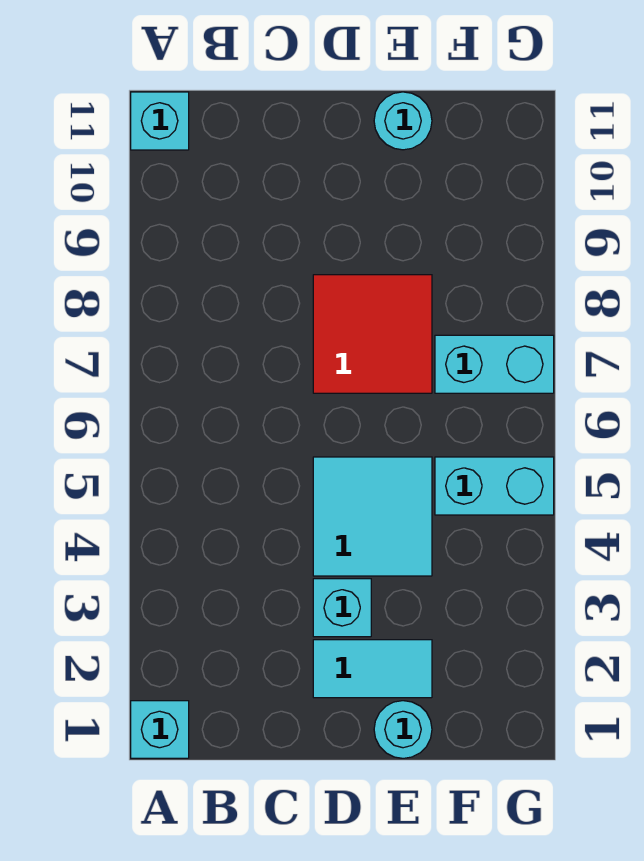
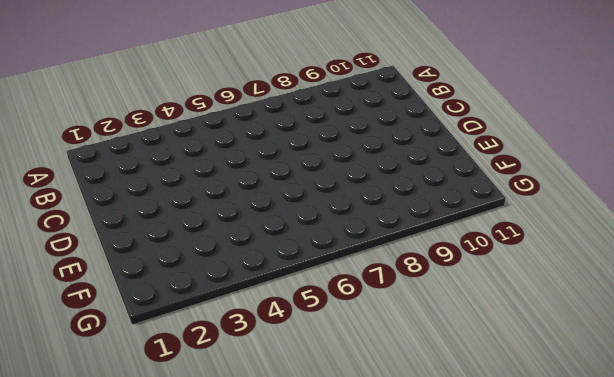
none -> cyan brick A1 level 1
none -> cyan brick A11 level 1

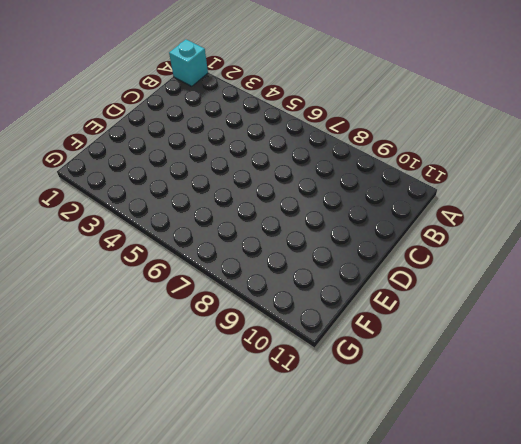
none -> cyan brick A11 level 1
none -> cyan tile D2:E2 level 1

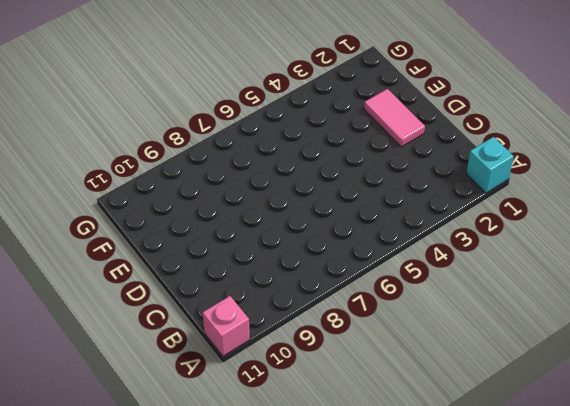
pink brick A11 level 1 -> cyan brick A11 level 1
pink tile D2:E2 level 1 -> cyan tile D2:E2 level 1
none -> cyan brick D3 level 1
none -> cyan tile D4:E5 level 1

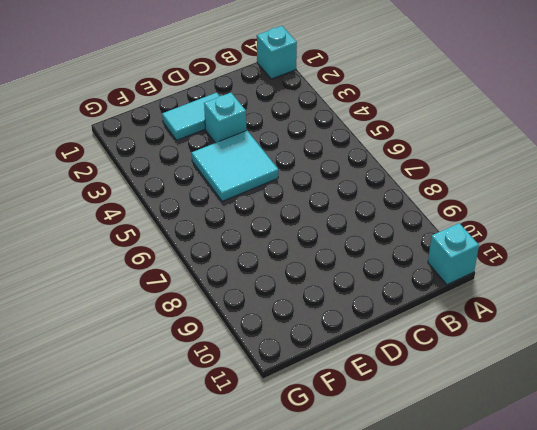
none -> red tile D7:E8 level 1
none -> cyan round brick E1 level 1

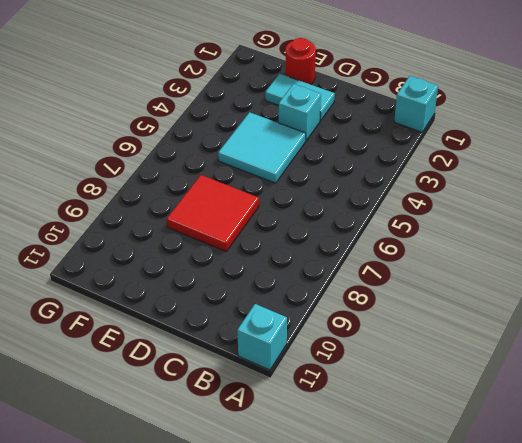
red round brick E1 level 1 -> cyan round brick E1 level 1
none -> cyan round brick E11 level 1
none -> cyan brick F5:G5 level 1

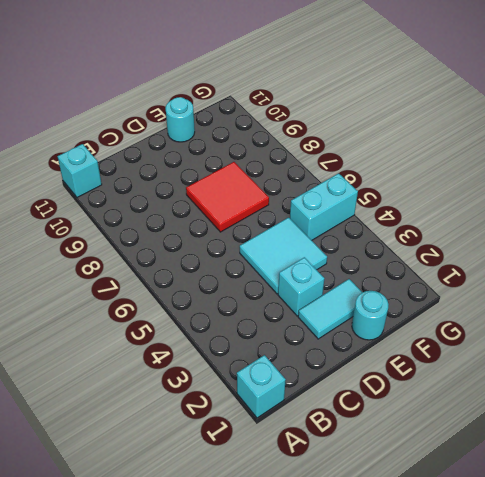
none -> cyan brick F7:G7 level 1

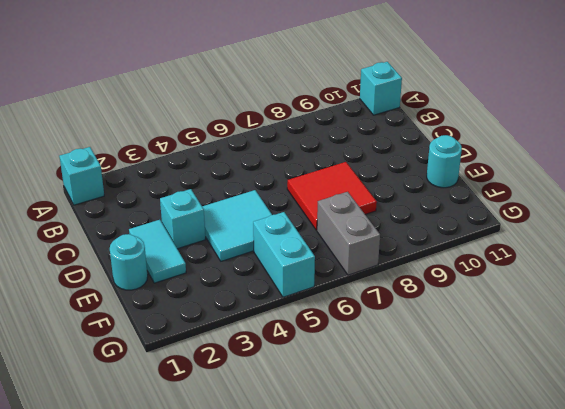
grey brick F7:G7 level 1 -> cyan brick F7:G7 level 1

